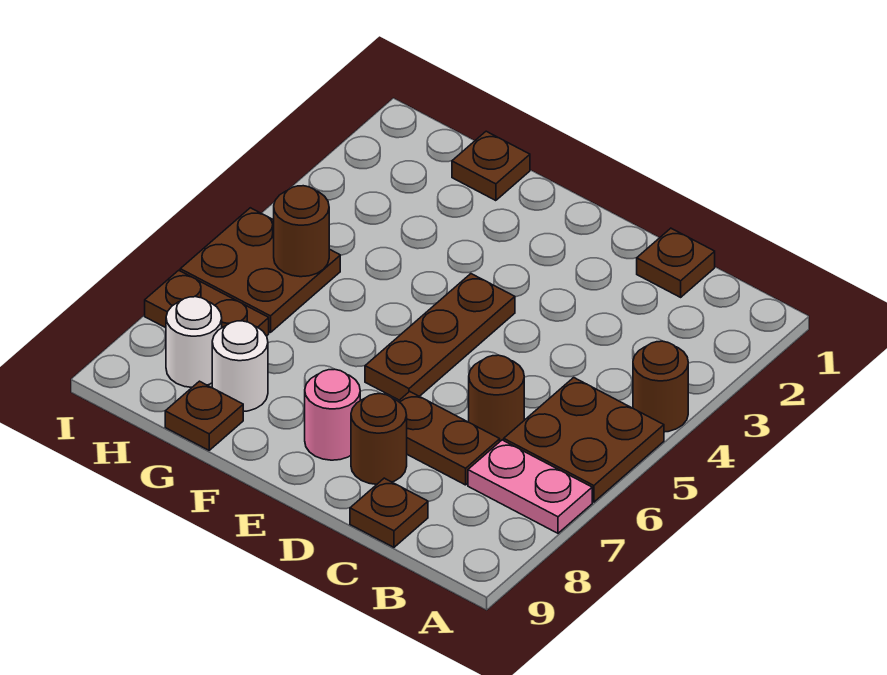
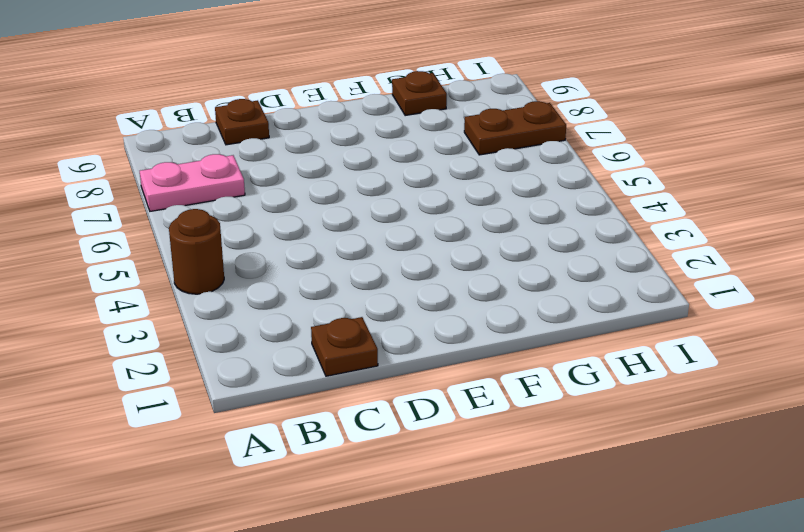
none -> brown plate A5:B6 level 1
none -> brown round brick C6 level 1
none -> brown plate C7:D7 level 1

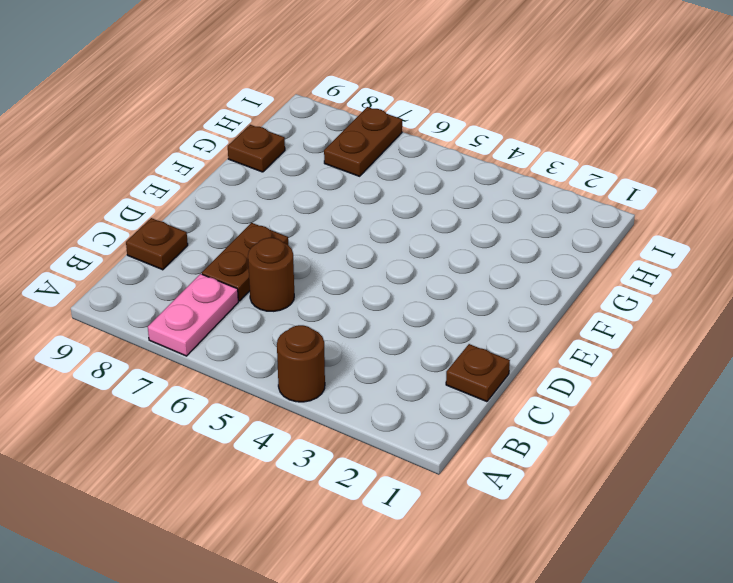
none -> brown plate A5:B6 level 1
none -> brown round brick D8 level 1
none -> brown plate E4:E6 level 1

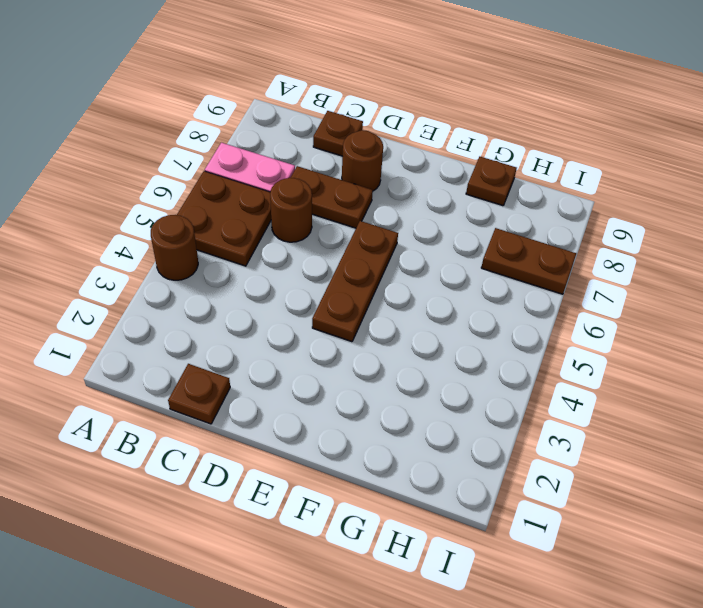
none -> pink round brick E8 level 1
none -> brown plate G1 level 1
none -> white round brick G8 level 1

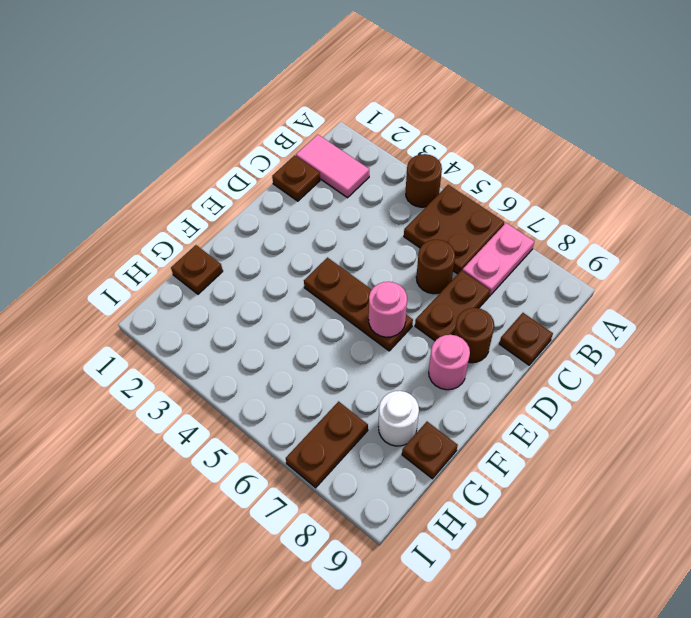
pink tile B1:B2 level 1 -> none
pink round brick E6 level 2 -> none
none -> brown plate H5:I6 level 1
none -> white round brick H8 level 1
none -> brown round brick H5 level 2

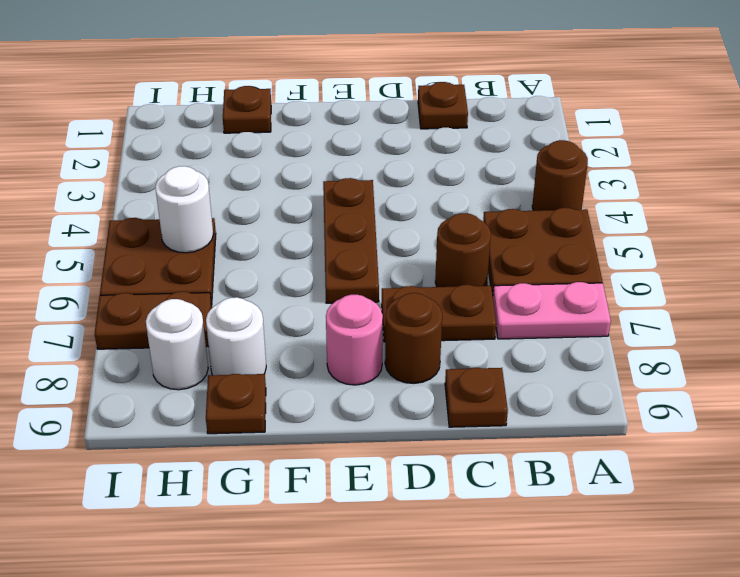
white round brick H5 level 2 -> brown round brick H5 level 2

